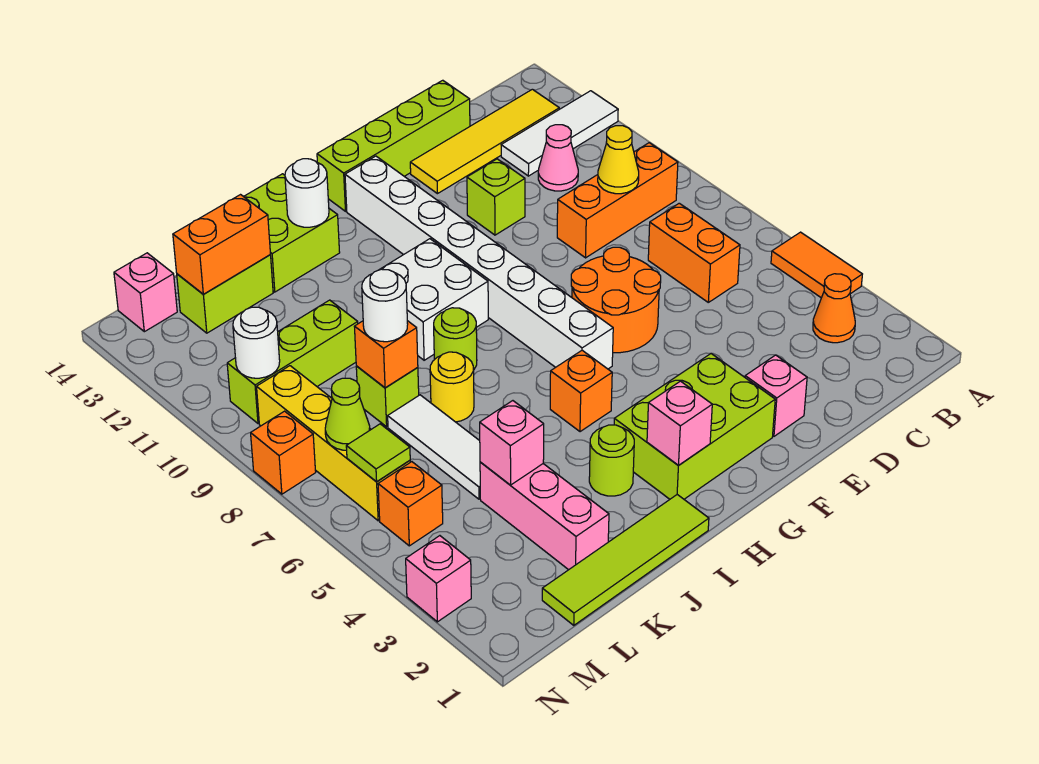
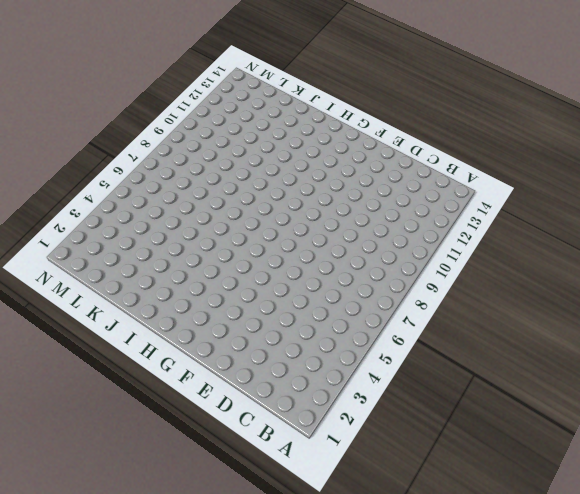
none -> orange tile A4:A5 level 1
none -> white tile A12:C12 level 1
none -> orange cone B3 level 1
none -> orange brick B9:D9 level 1

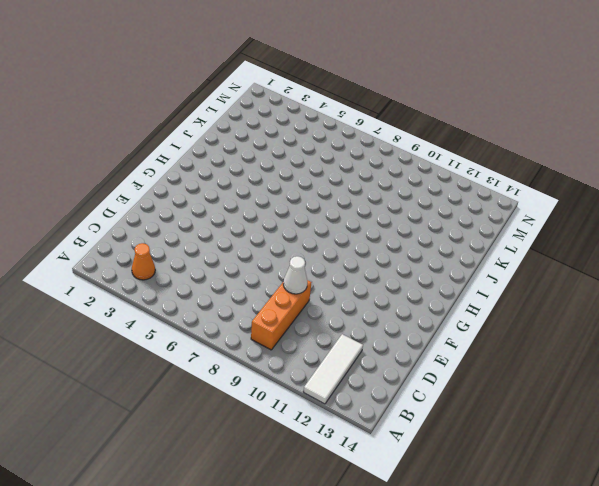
white cone D9 level 2 -> none
none -> orange tile A4:A5 level 1
none -> yellow tile B13:E13 level 1
none -> orange brick C6:C7 level 1
none -> pink cone C11 level 1

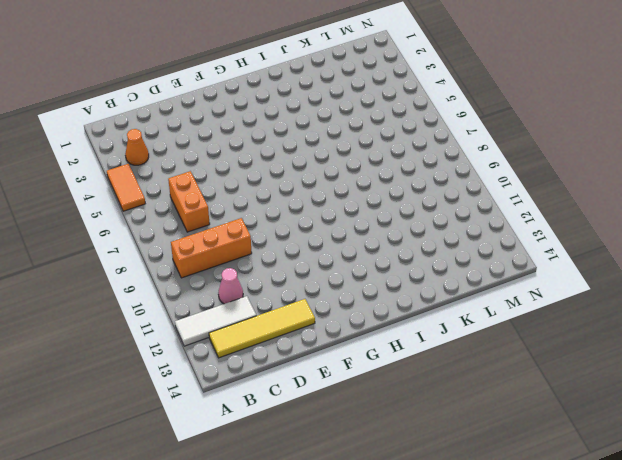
none -> lime brick D14:G14 level 1
none -> pink brick E2 level 1
none -> orange round brick E6:F7 level 1
none -> lime brick E11 level 1

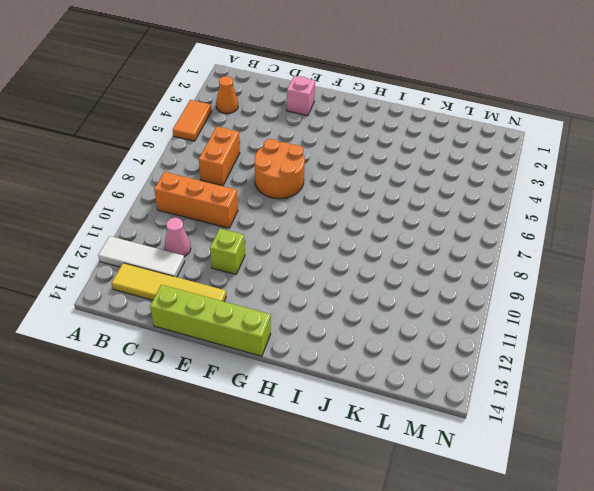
none -> lime brick F2:H3 level 1
none -> white brick G6:G13 level 1
none -> orange brick H5 level 1
none -> white brick H9:I10 level 1

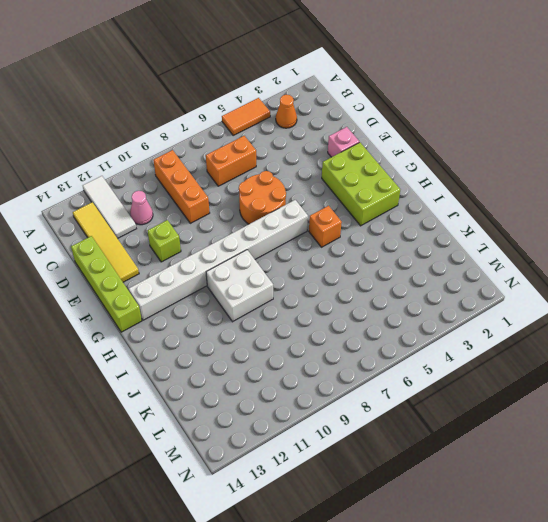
none -> lime tile I1:L1 level 1
none -> lime round brick I3 level 1
none -> lime round brick I8 level 1
none -> lime brick I13:J14 level 1

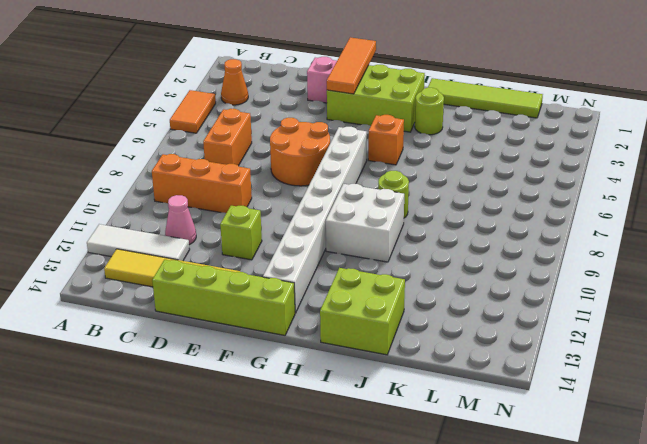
orange tile F1:F3 level 2 -> none
none -> yellow round brick J7 level 1
none -> pink brick K2:K4 level 1
none -> white tile K5:K7 level 1
none -> lime brick K8 level 1

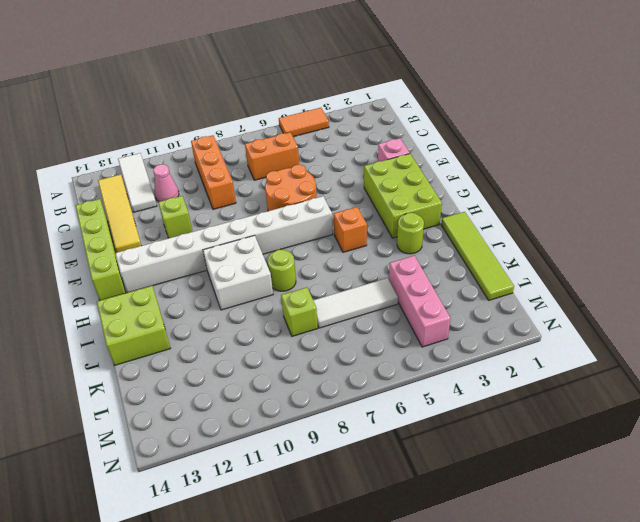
pink brick K4:M4 level 1 -> pink brick K2:K4 level 1
none -> orange cone B3 level 1
none -> yellow round brick J7 level 1
none -> lime brick K10:M10 level 1
none -> lime brick K13:L13 level 1

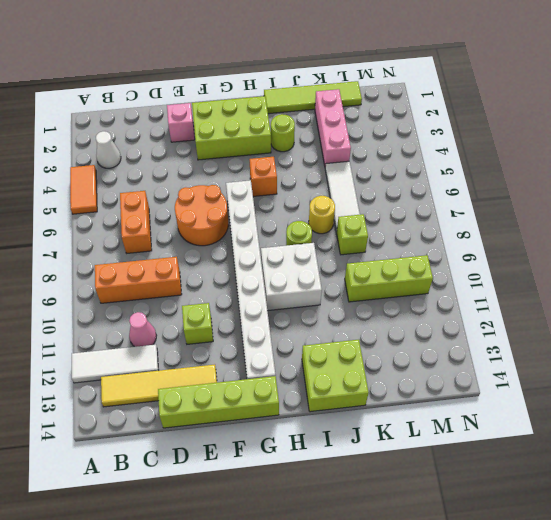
white cone B3 level 1 -> orange cone B3 level 1
none -> lime brick K13:L13 level 1
none -> orange brick M5 level 1
none -> yellow brick M6:M9 level 1
none -> pink brick M14 level 1

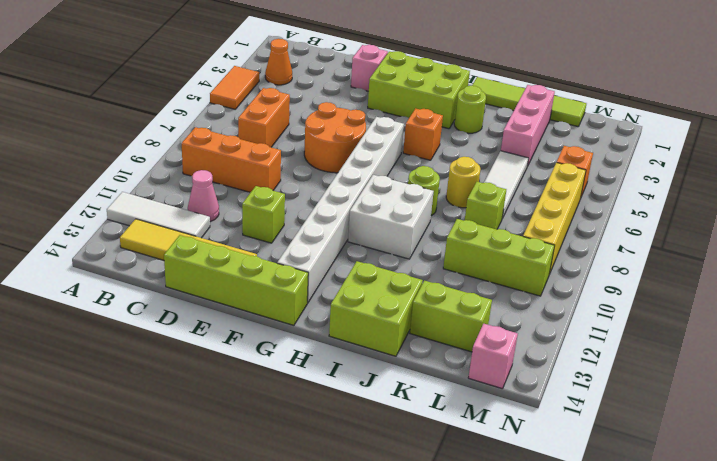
none -> pink brick N3 level 1
none -> orange brick N8 level 1
none -> yellow cone C9 level 2
none -> pink brick H2 level 2

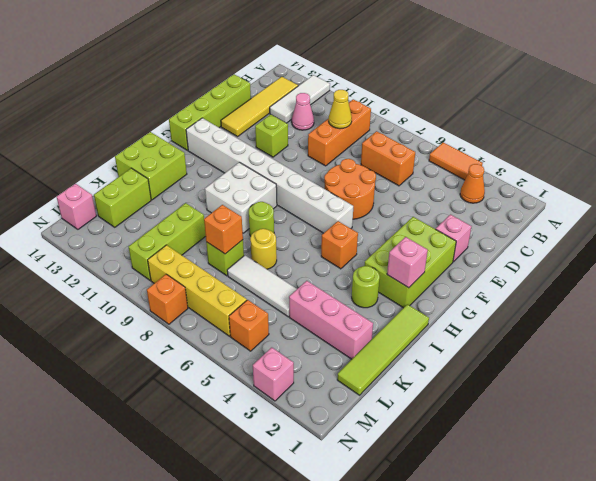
none -> white round brick I13 level 2
none -> pink brick K4 level 2
none -> orange brick K13:L13 level 2
none -> lime tile M6 level 2

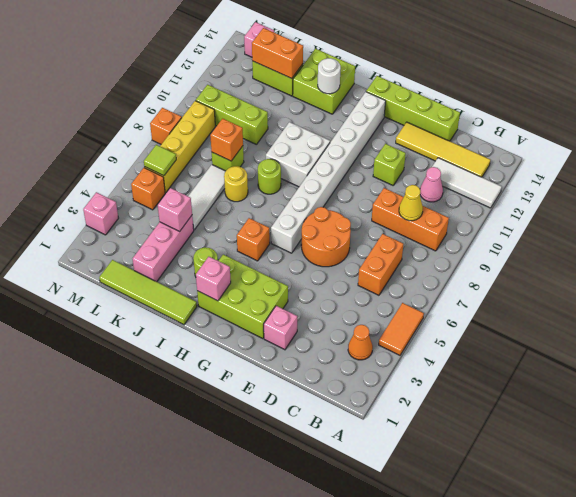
none -> lime cone M7 level 2
none -> white round brick M10 level 2
none -> white round brick K8 level 3

